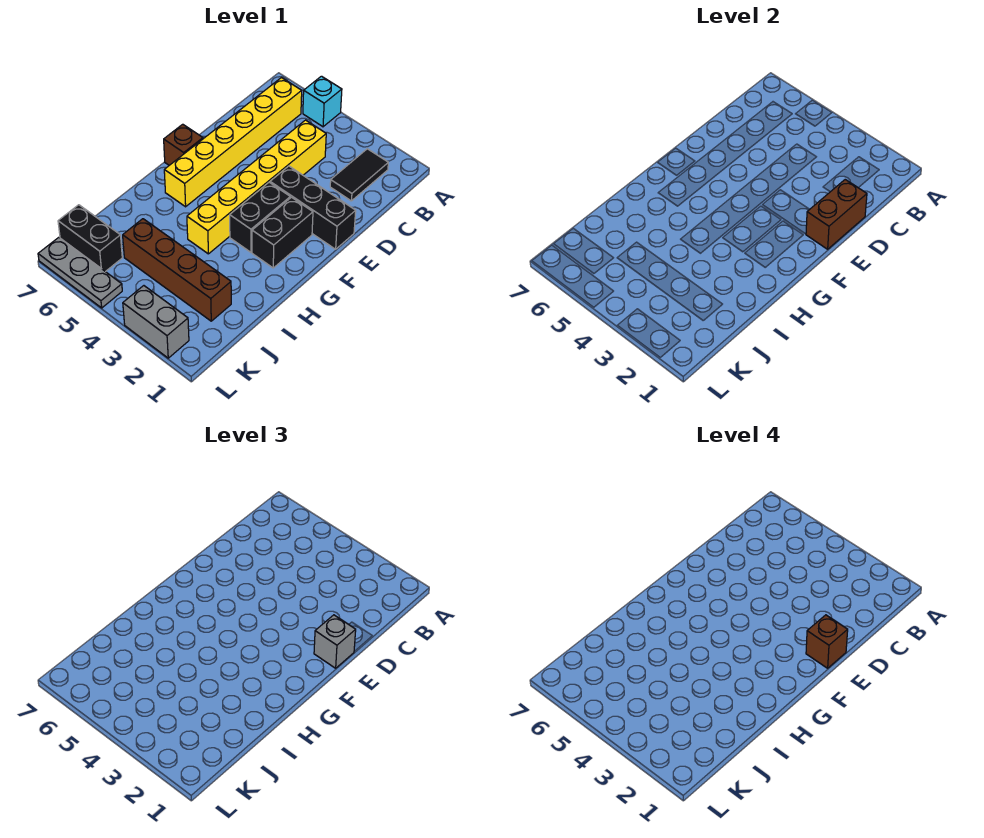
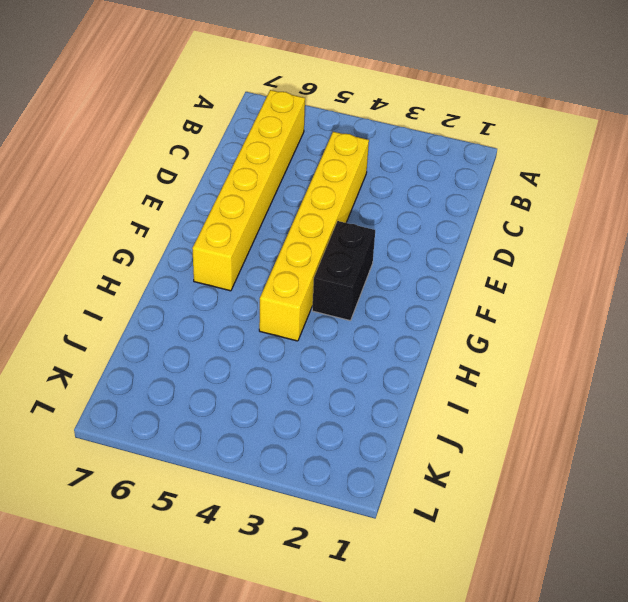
none -> cyan brick A5 level 1
none -> black tile B2:C2 level 1
none -> black brick E1:E3 level 1

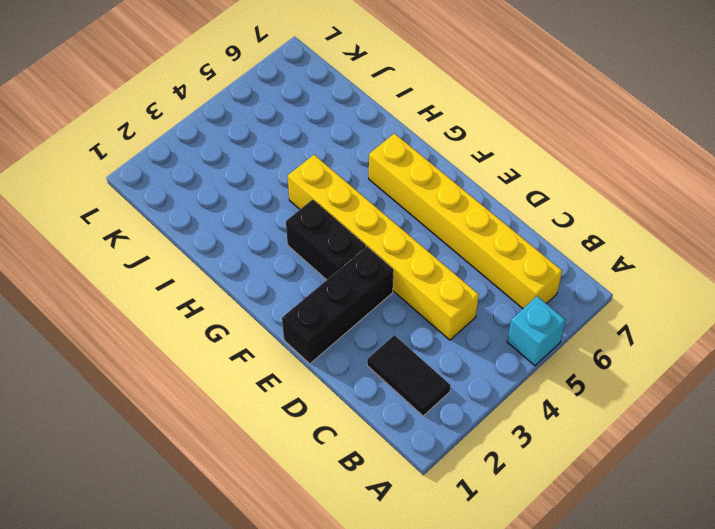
none -> black brick F2:G2 level 1
none -> brown brick F7 level 1
none -> brown brick J2:J5 level 1

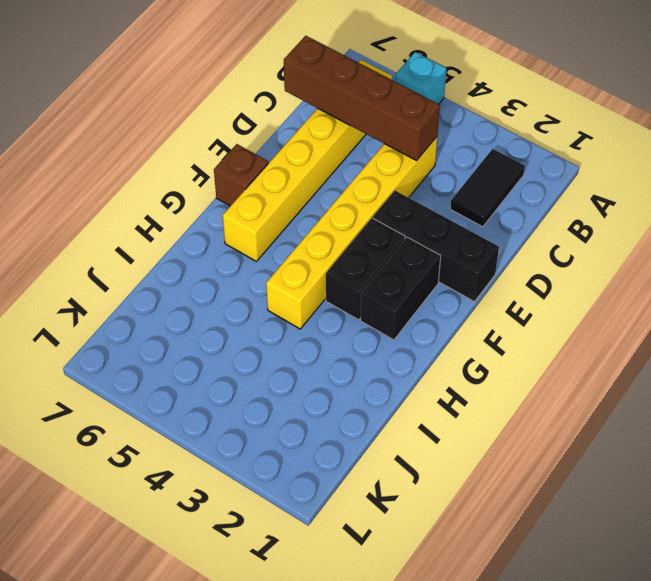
brown brick C4:C7 level 2 -> brown brick J2:J5 level 1
none -> black brick K6:K7 level 1
none -> grey brick L2:L3 level 1
none -> grey plate L5:L7 level 1

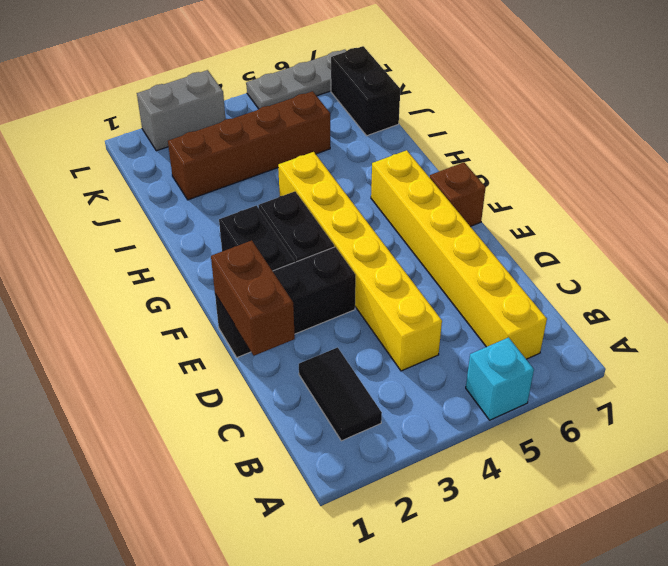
black brick J7:K7 level 1 -> black brick K6:K7 level 1
none -> grey brick E1 level 3
none -> brown brick E1 level 4

